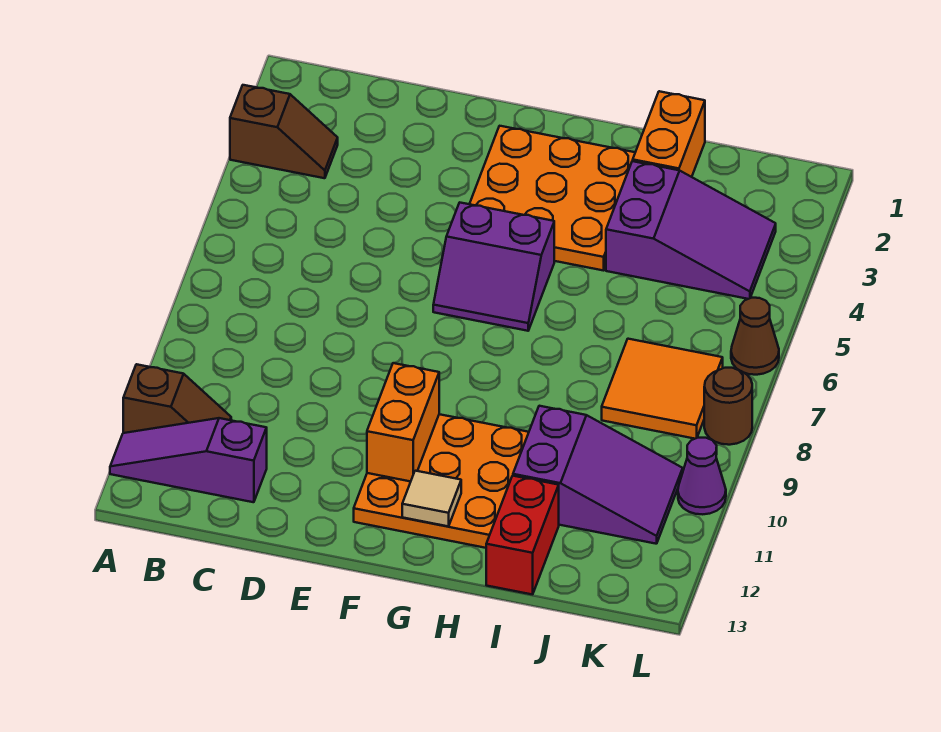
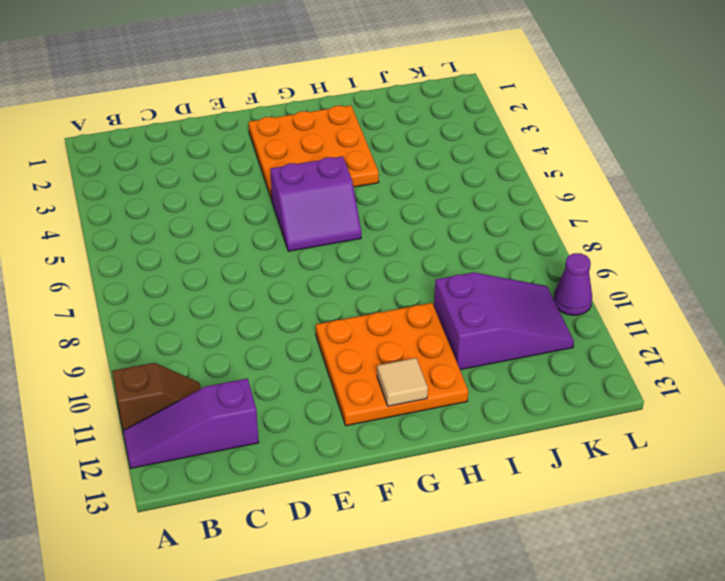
none -> brown slope A3:B3 level 1 top A
none -> orange brick I1:I2 level 1
none -> purple slope I3:K4 level 1 top I

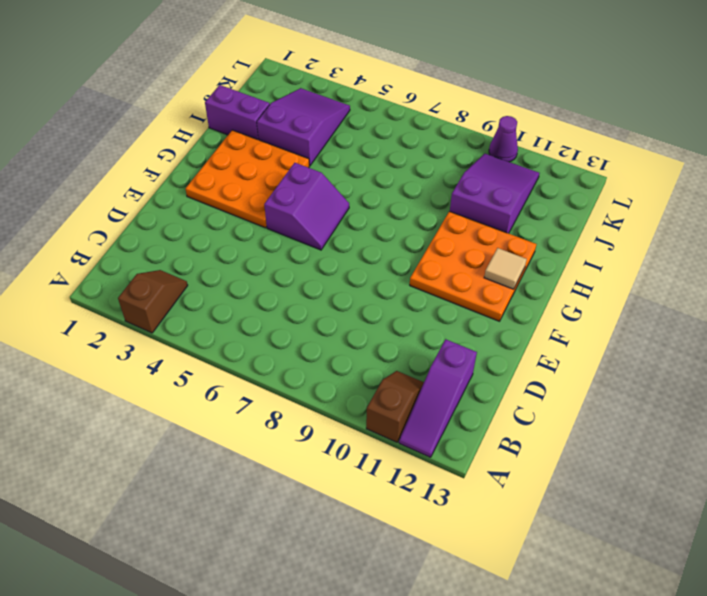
purple brick I1:I2 level 1 -> orange brick I1:I2 level 1
none -> red brick I12:I13 level 1
none -> orange tile J7:K8 level 1
none -> brown cone L6 level 1

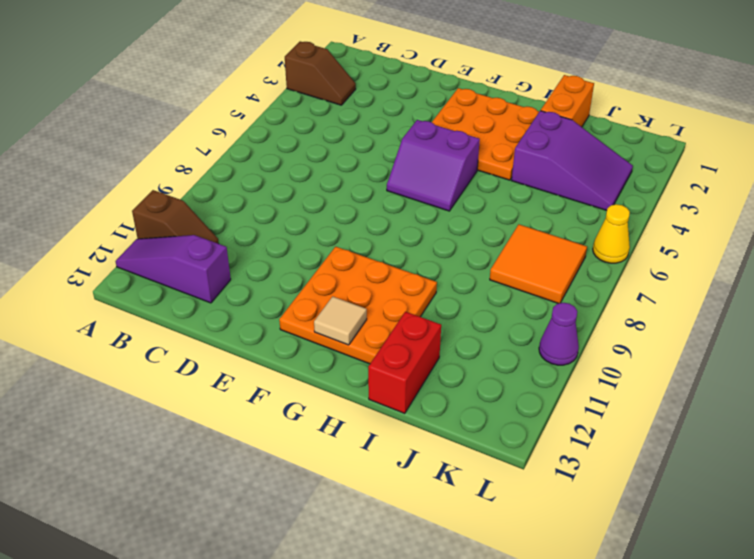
yellow cone L6 level 1 -> brown cone L6 level 1
none -> purple slope I10:K11 level 1 top I
none -> brown round brick L8 level 1
none -> orange brick F10:F11 level 2

